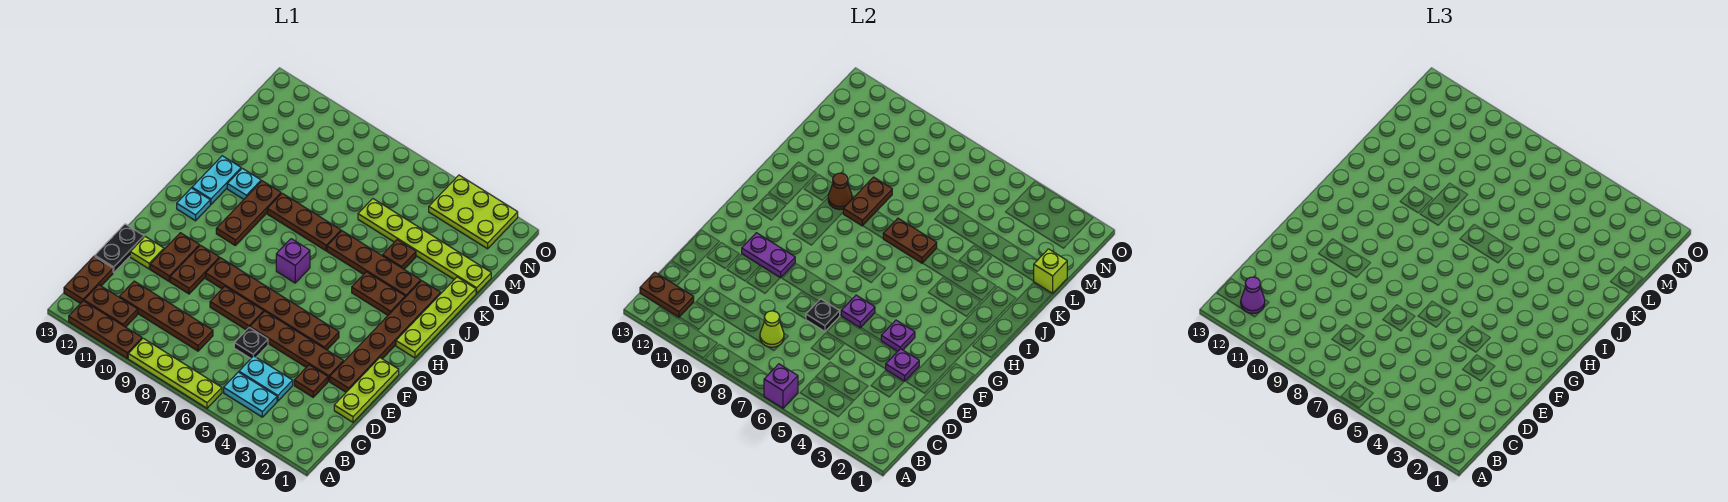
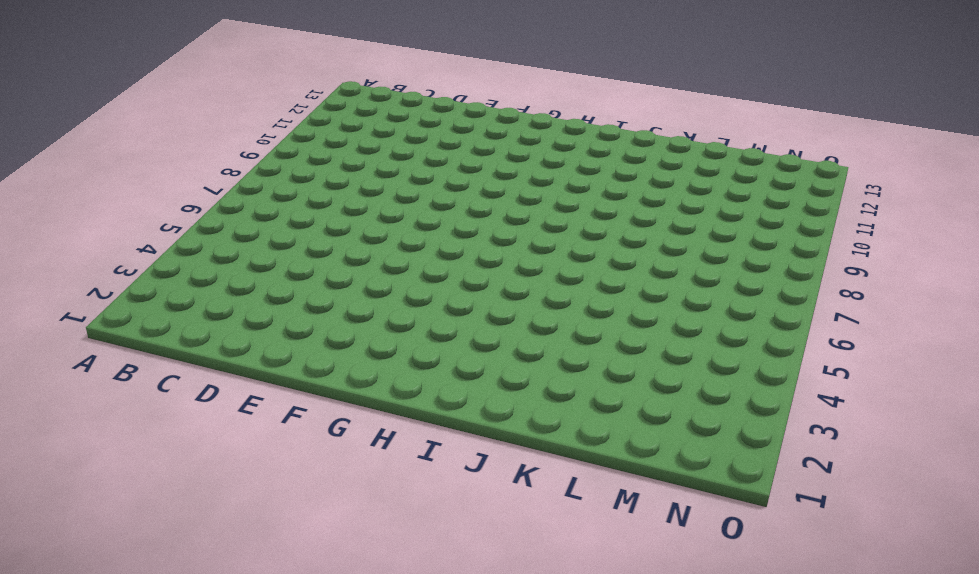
none -> lime plate A6:A9 level 1
none -> brown plate A10:A12 level 1
none -> cyan plate B4:B5 level 1
none -> brown plate B11:B12 level 1

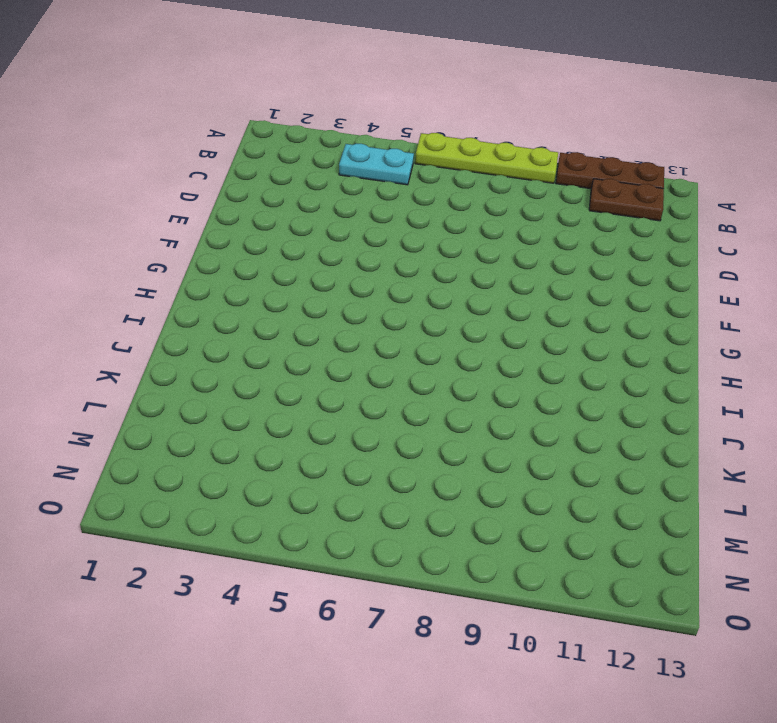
none -> brown plate B13:C13 level 1
none -> cyan plate C4:C5 level 1
none -> brown plate C8:C11 level 1
none -> lime plate D1:F1 level 1

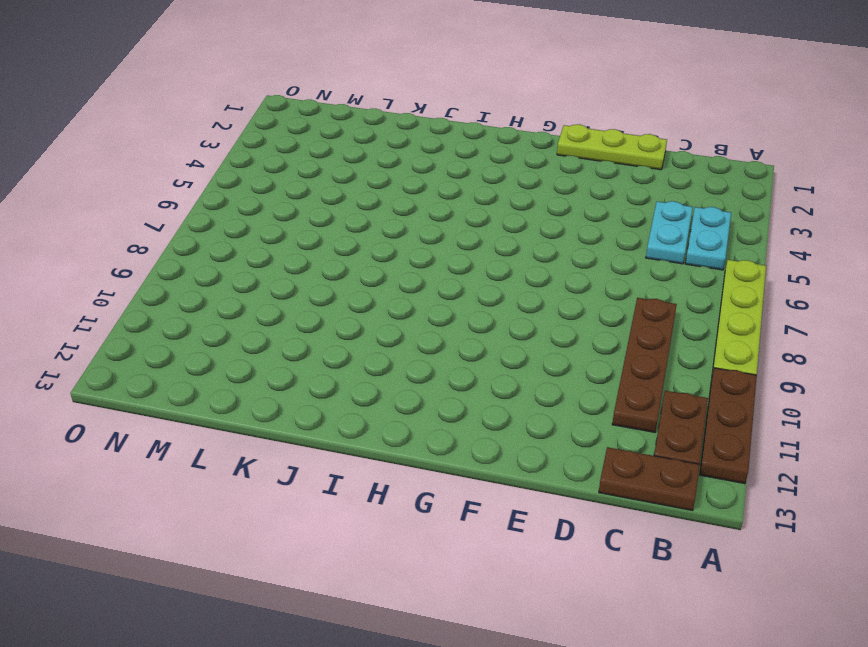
none -> brown plate D3 level 1
none -> black plate D6 level 1
none -> black plate D13:E13 level 1
none -> brown plate E2:J2 level 1

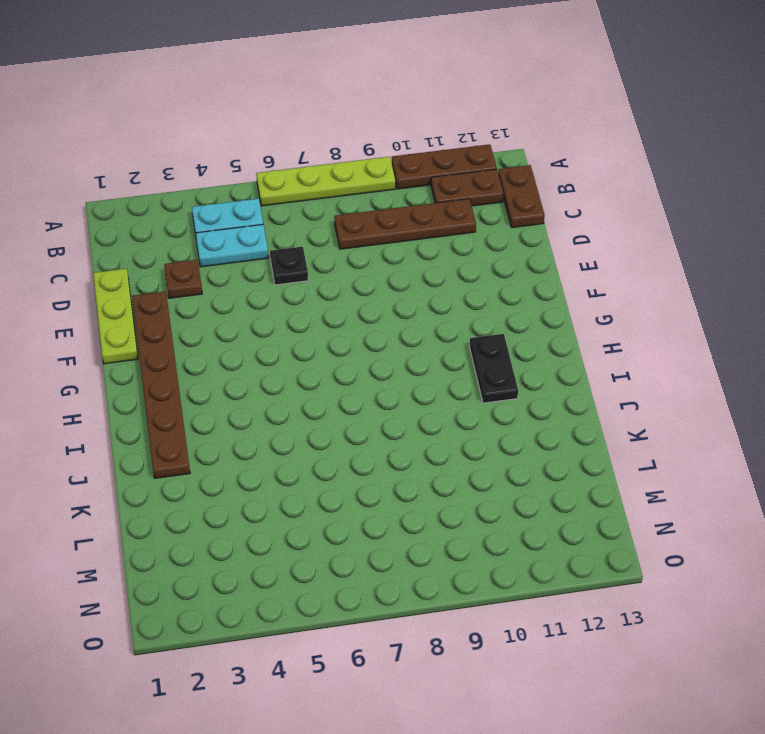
black plate H11:I11 level 1 -> black plate D13:E13 level 1
none -> brown plate E3:E6 level 1
none -> brown plate E7:E8 level 1
none -> brown plate E10:F10 level 1
none -> brown plate E11:F11 level 1

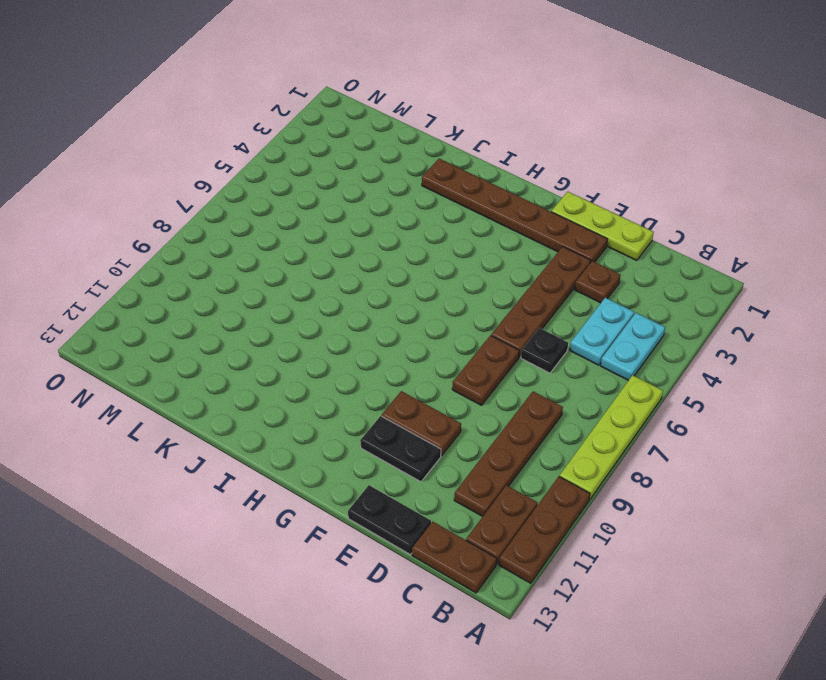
black plate E11:F11 level 1 -> brown plate E11:F11 level 1
none -> lime plate E12 level 1
none -> brown plate F4:F9 level 1
none -> lime plate H1:K1 level 1
none -> purple brick H7 level 1

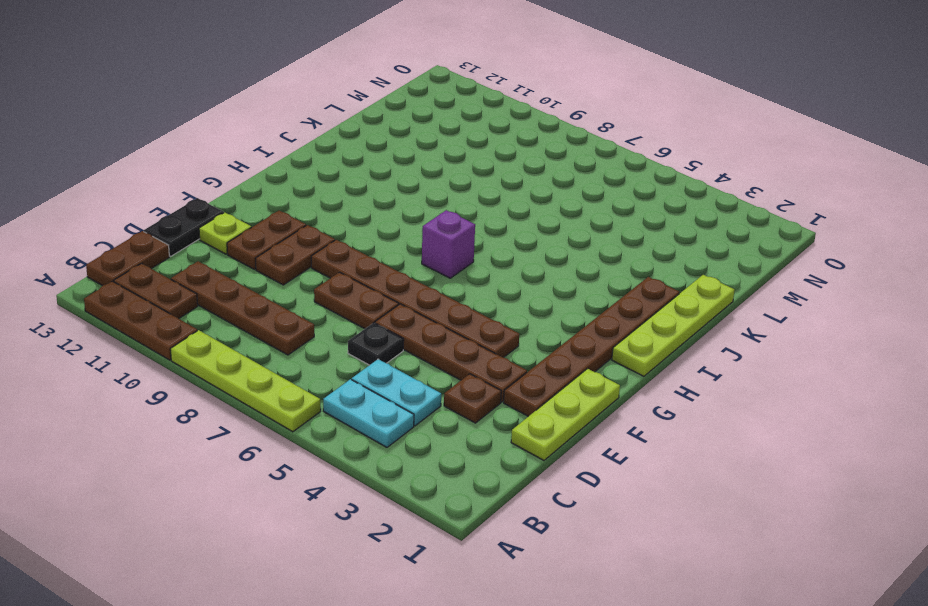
none -> brown plate H10:J10 level 1
none -> cyan plate H12 level 1
none -> brown plate I3:I4 level 1
none -> cyan plate I12:J12 level 1

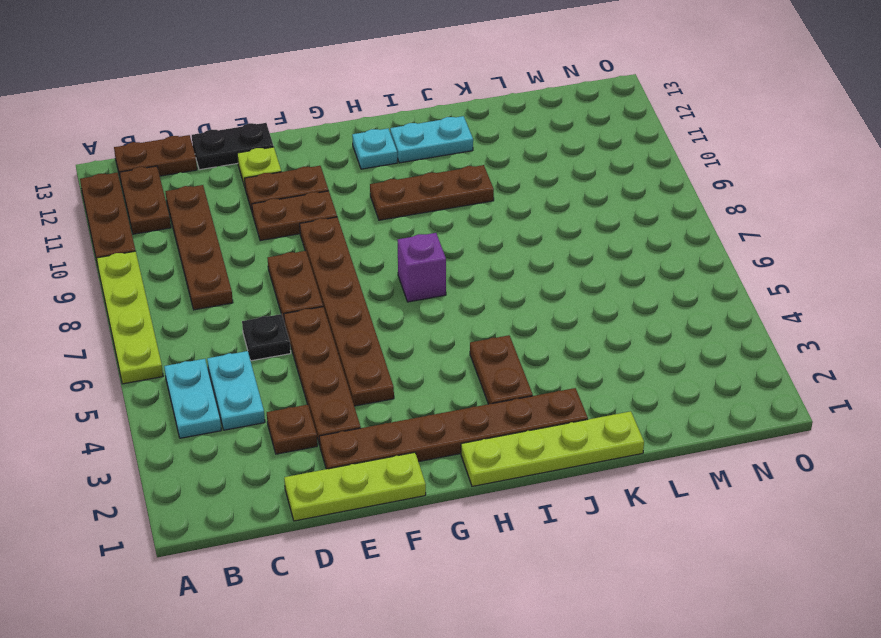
none -> brown plate J3:J6 level 1
none -> brown plate J7:J9 level 1
none -> cyan plate J11 level 1
none -> brown plate K4 level 1

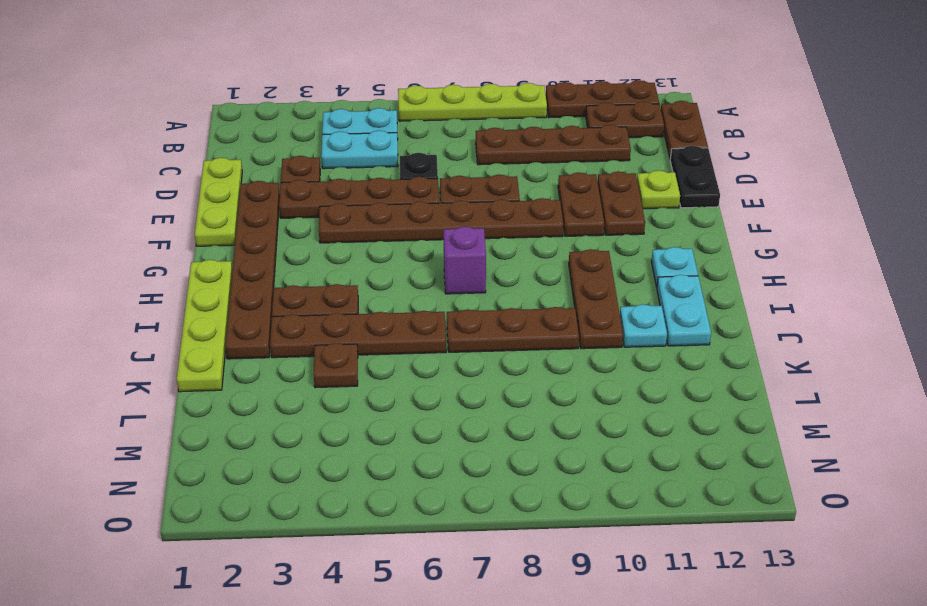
none -> lime plate L1:L6 level 1
none -> lime plate N2:O4 level 1
none -> purple brick A6 level 2
none -> brown plate B12:B13 level 2

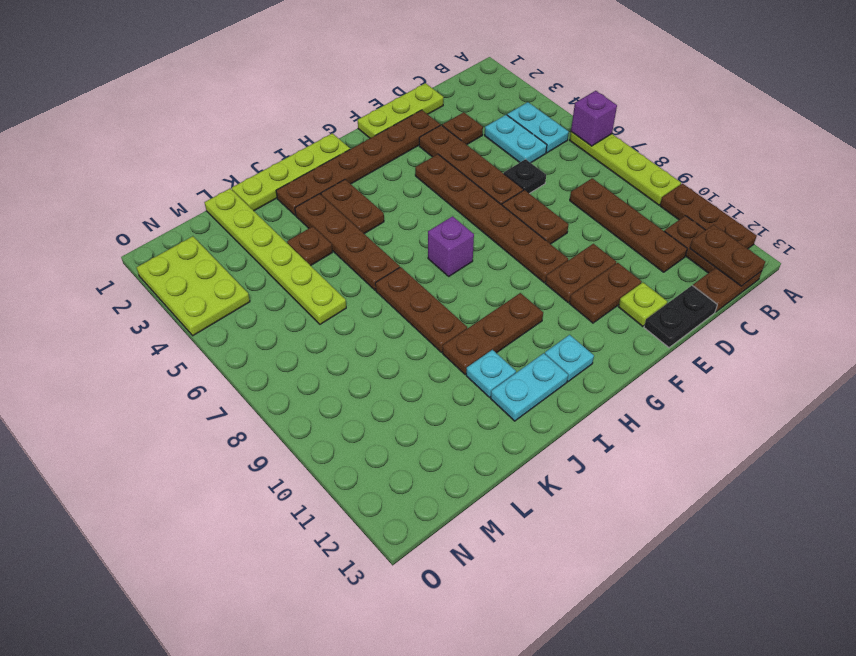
none -> lime cone C8 level 2
none -> purple plate E3 level 2
none -> black plate E7 level 2
none -> purple plate F4 level 2

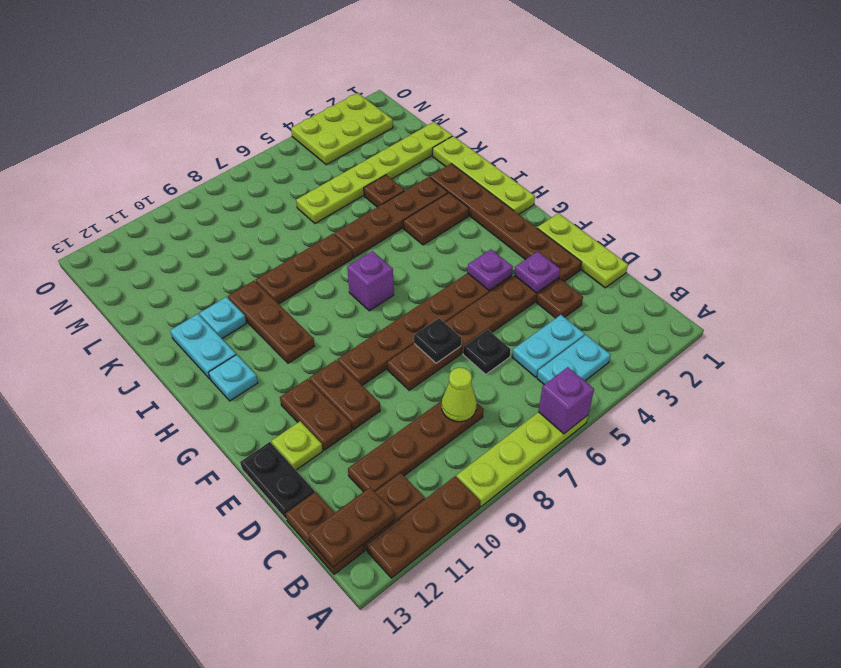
none -> purple plate F6 level 2
none -> purple plate F10:F11 level 2
none -> brown plate J6:J7 level 2
none -> brown plate J9:K9 level 2

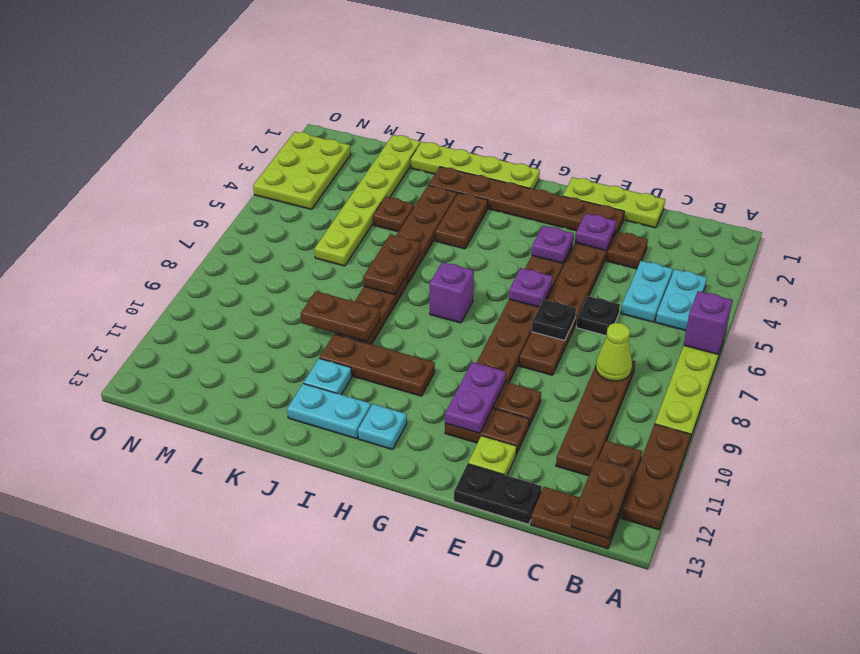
none -> brown cone J10 level 2
none -> lime brick L1 level 2
none -> purple cone B12 level 3

